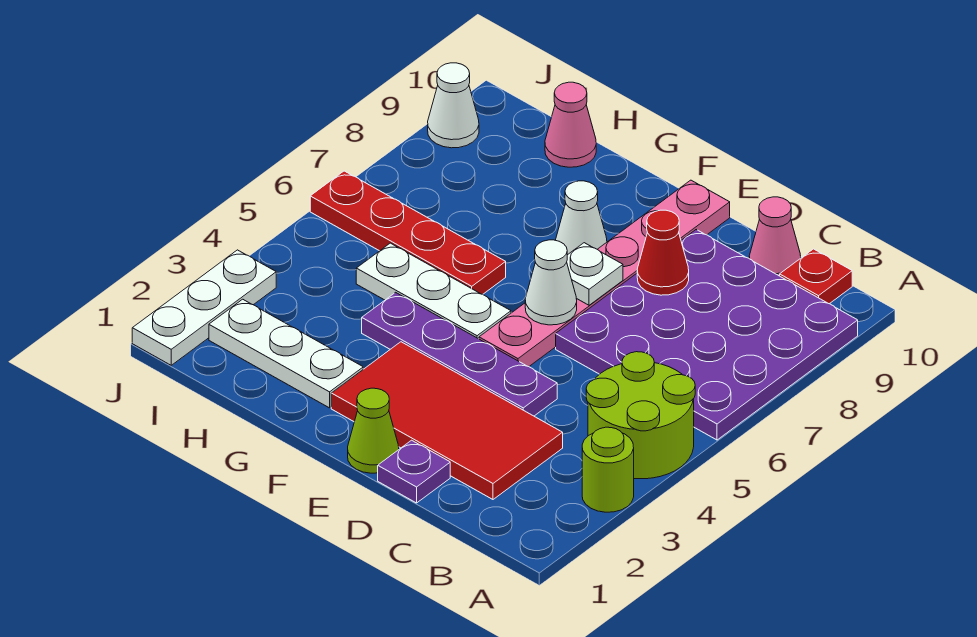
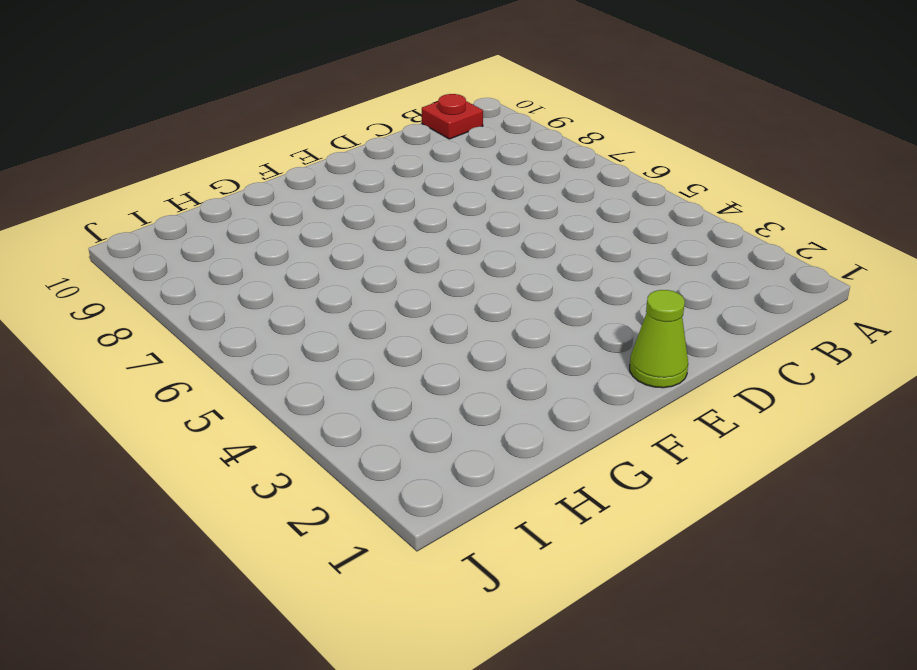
none -> lime round brick A3 level 1
none -> lime round brick A4:B5 level 1
none -> purple plate A6:D9 level 1

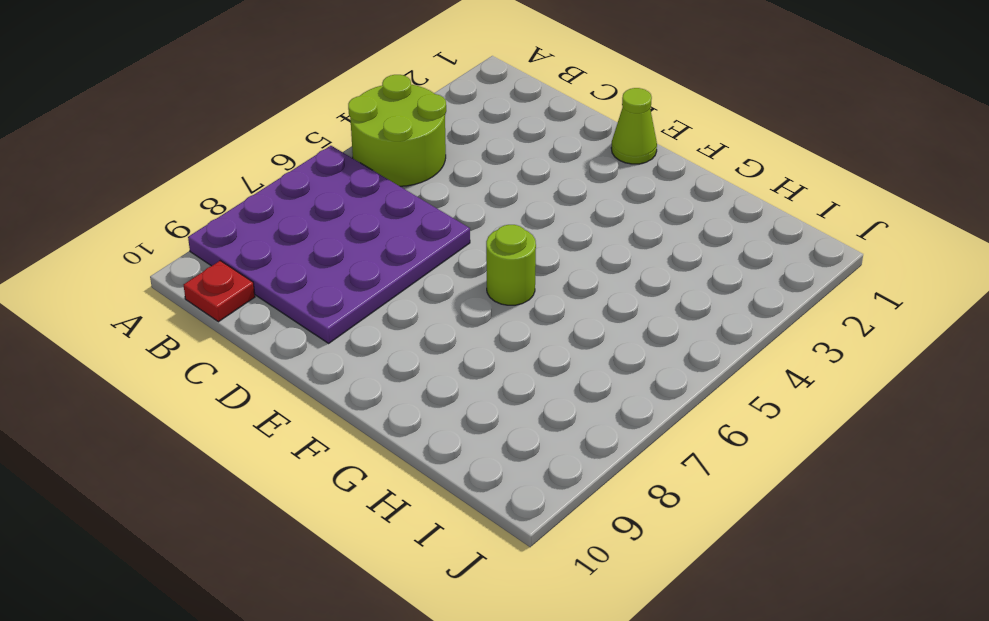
lime round brick F6 level 1 -> lime round brick A3 level 1
none -> red tile C2:F3 level 1
none -> pink cone C10 level 1
none -> purple plate D1 level 1

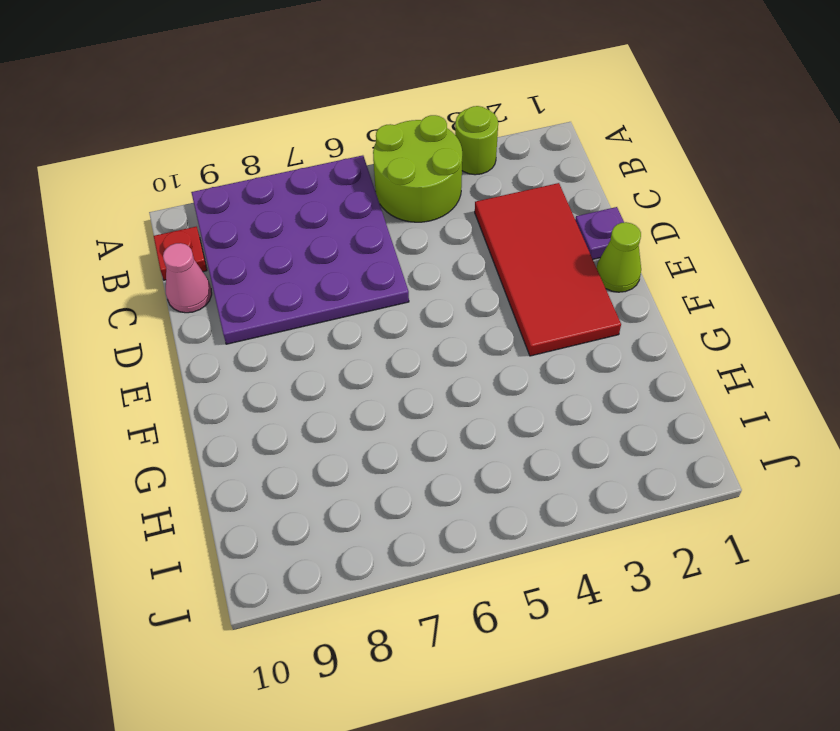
none -> purple plate D4:G4 level 1
none -> pink plate E5:E10 level 1
none -> white plate F5:H5 level 1

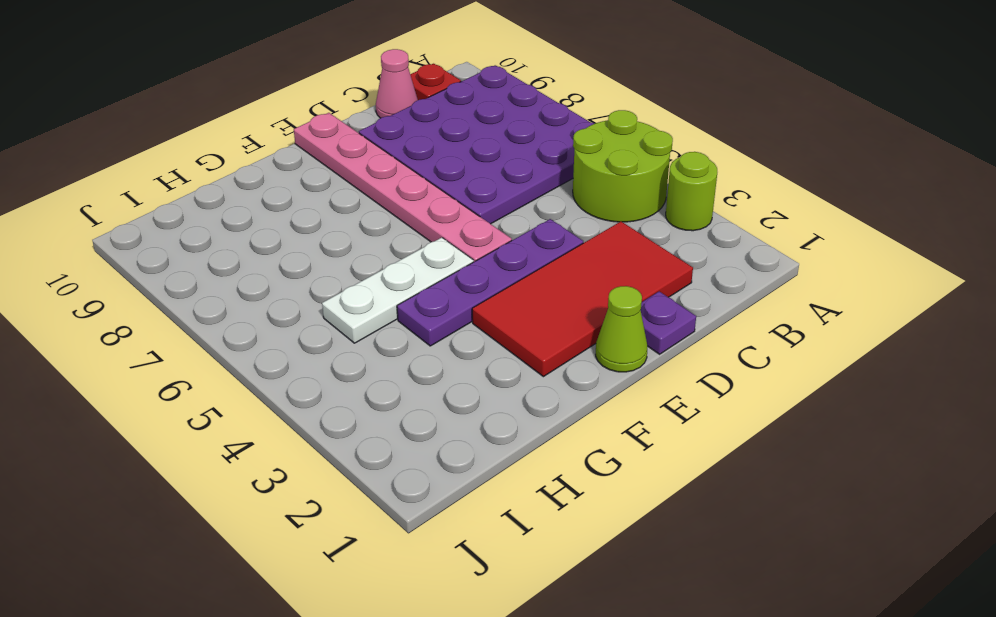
none -> white cone F8 level 1
none -> white plate G2:I2 level 1
none -> red plate G6:J6 level 1

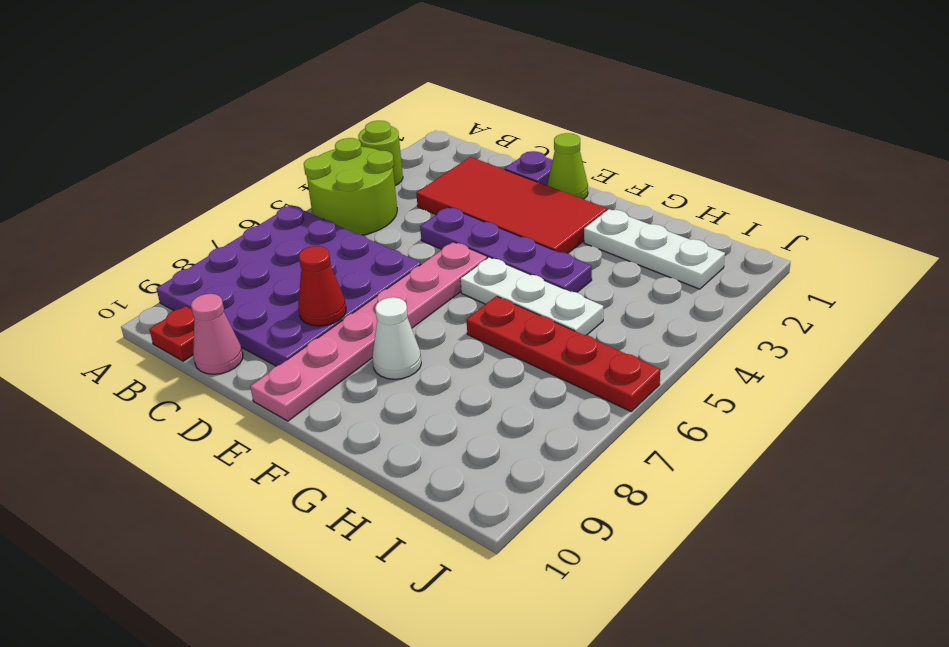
none -> pink cone H10 level 1
none -> white plate J1:J3 level 1
none -> white cone J9 level 1

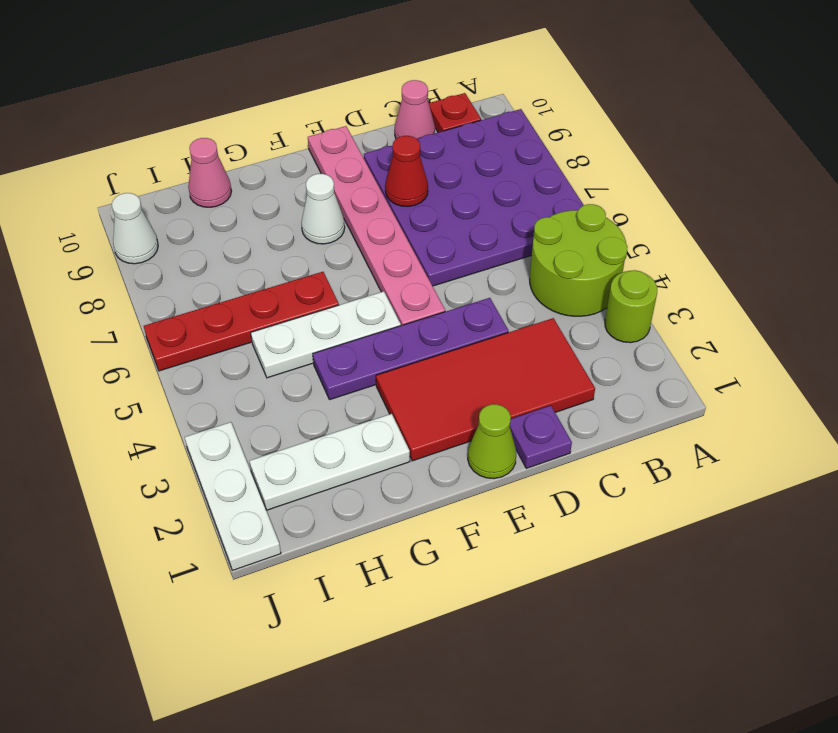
none -> white cone E6 level 2
none -> white plate E7 level 2

